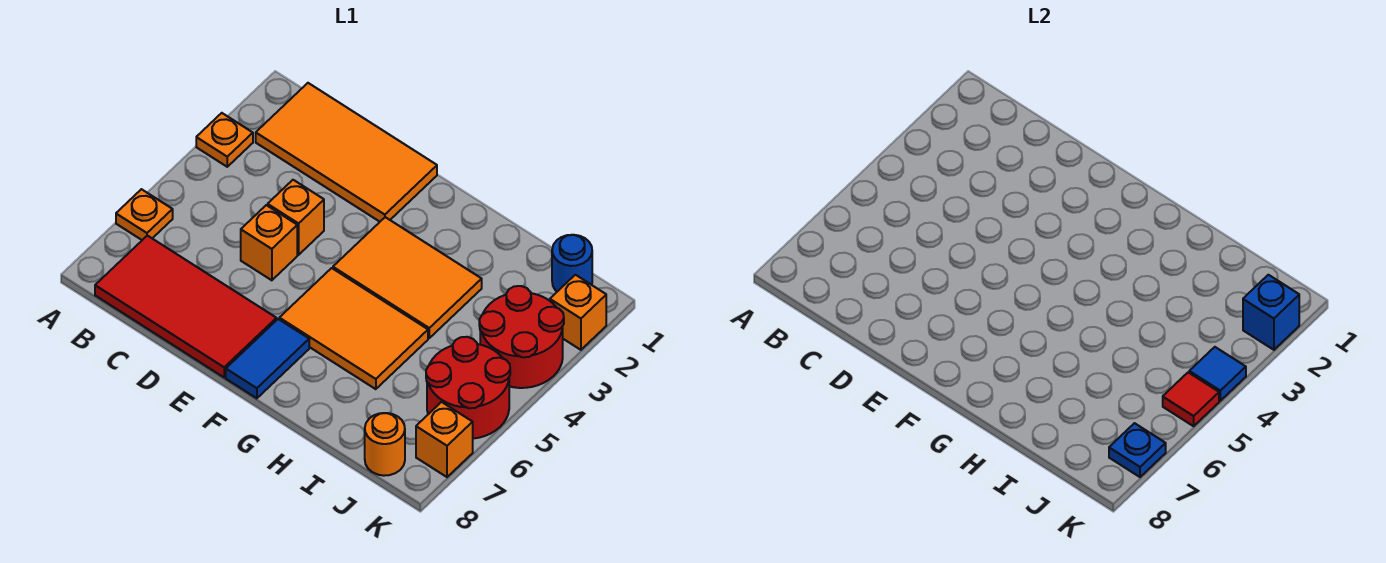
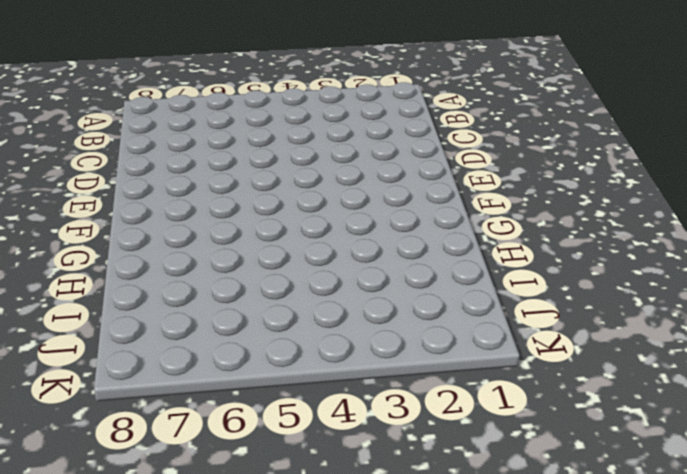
none -> orange plate A3 level 1
none -> orange plate A6 level 1
none -> orange tile B1:E2 level 1

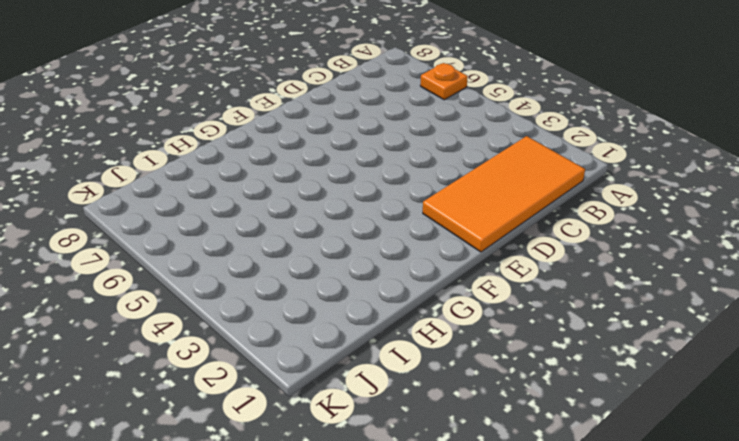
none -> orange plate A3 level 1
none -> red tile B7:E8 level 1
none -> orange brick D4 level 1

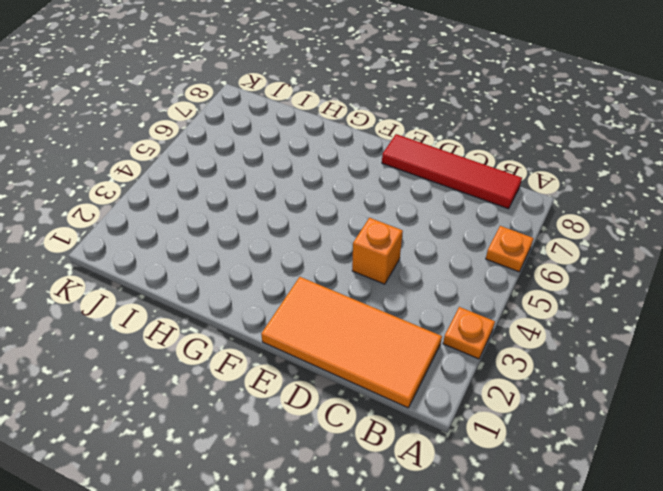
red tile B8:E8 level 1 -> red tile B7:E8 level 1
none -> orange brick D5 level 1
none -> orange tile F3:H4 level 1
none -> orange tile F5:H6 level 1

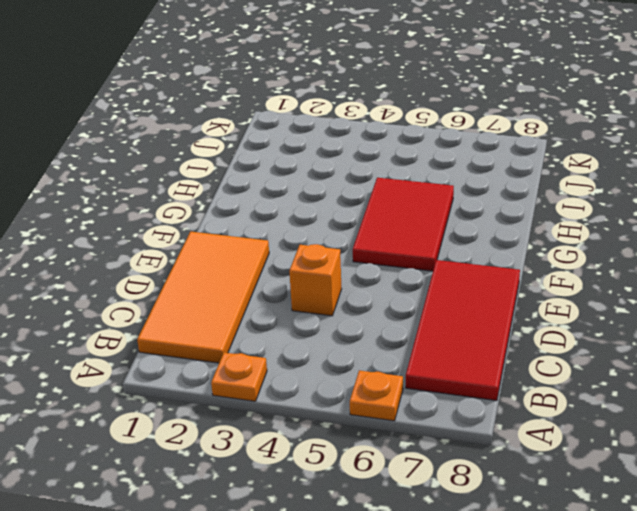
red tile F5:H6 level 1 -> orange tile F5:H6 level 1
none -> orange brick D5 level 1
none -> orange tile F3:H4 level 1
none -> blue tile F7:F8 level 1

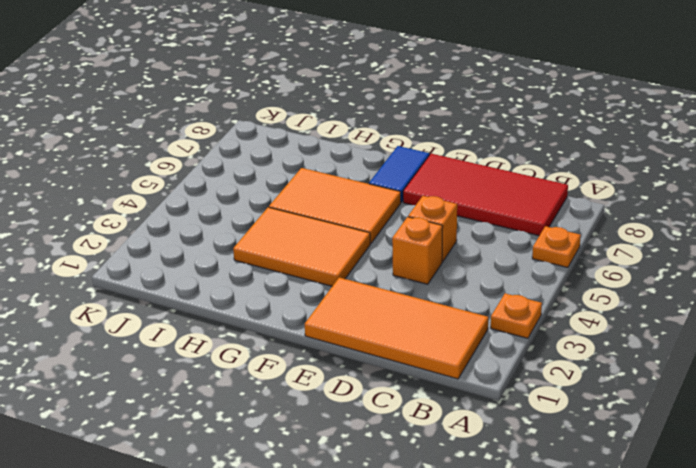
none -> blue round brick J1 level 1
none -> red round brick J3:K4 level 1
none -> red round brick J5:K6 level 1

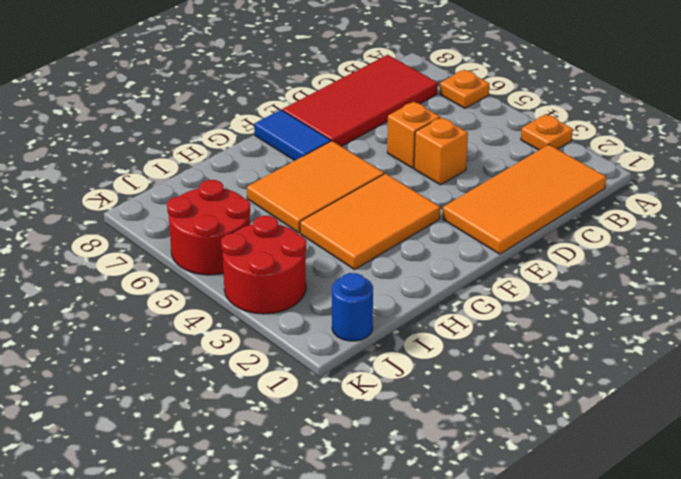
none -> orange round brick J8 level 1
none -> orange brick K2 level 1
none -> orange brick K7 level 1

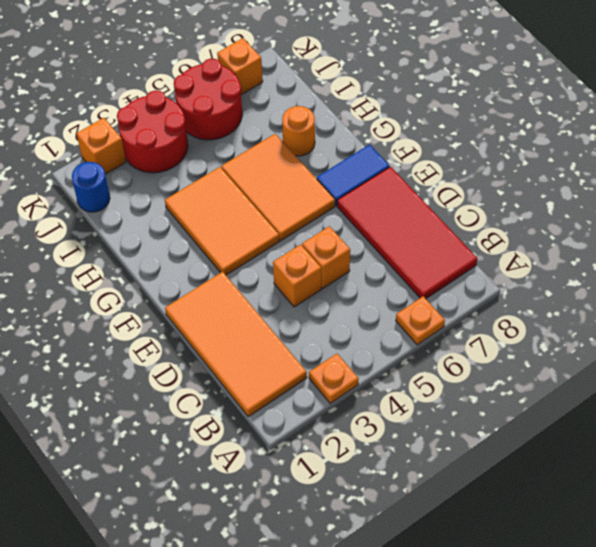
orange round brick H7 level 1 -> orange round brick J8 level 1
none -> blue brick K2 level 2
none -> blue tile K4 level 2
none -> red tile K5 level 2

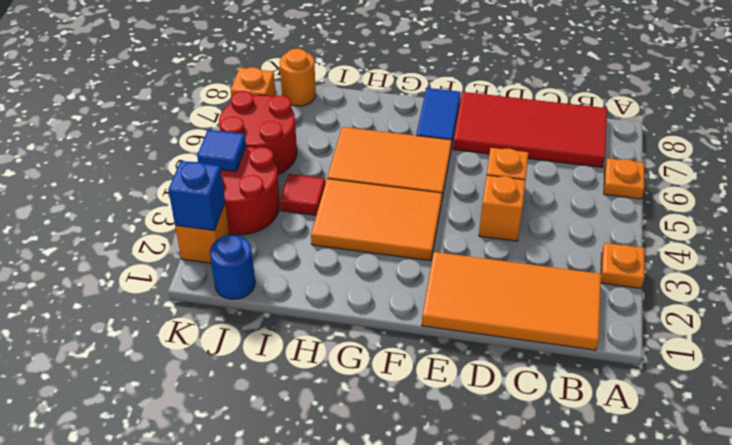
red tile I4 level 1 -> red tile K5 level 2
none -> blue plate K7 level 2

